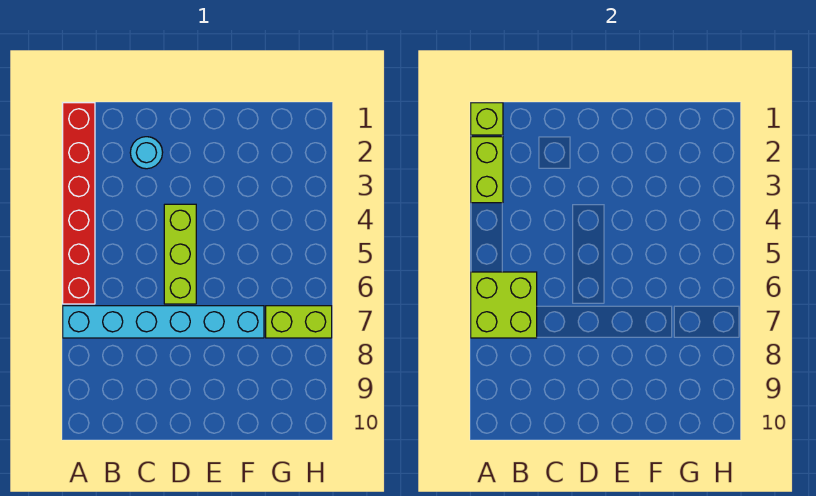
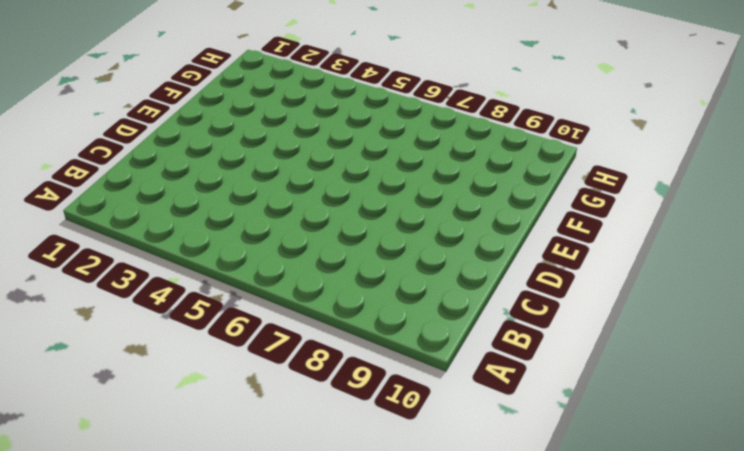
none -> red brick A1:A6 level 1
none -> cyan brick A7:F7 level 1

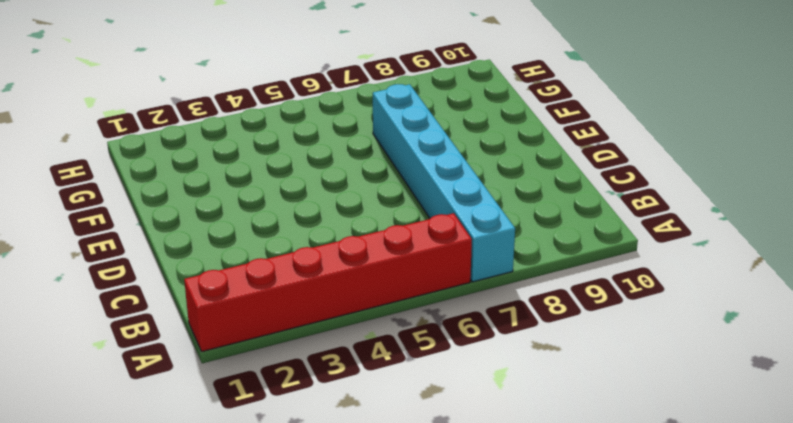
none -> cyan round brick C2 level 1
none -> lime brick D4:D6 level 1

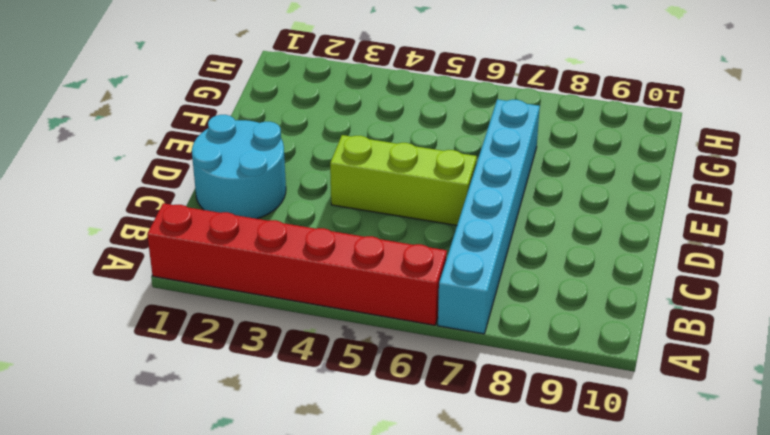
cyan round brick C1:D2 level 1 -> cyan round brick C2 level 1
none -> lime brick G7:H7 level 1
none -> lime brick A1 level 2

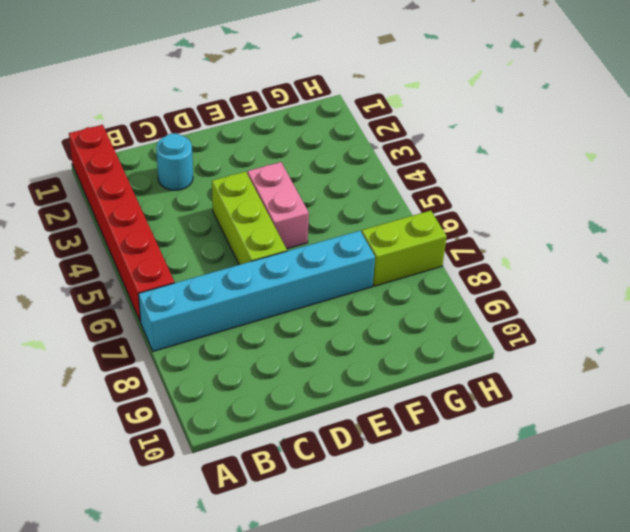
pink brick E4:E5 level 1 -> none
none -> lime brick A1 level 2
none -> lime brick A2:A3 level 2

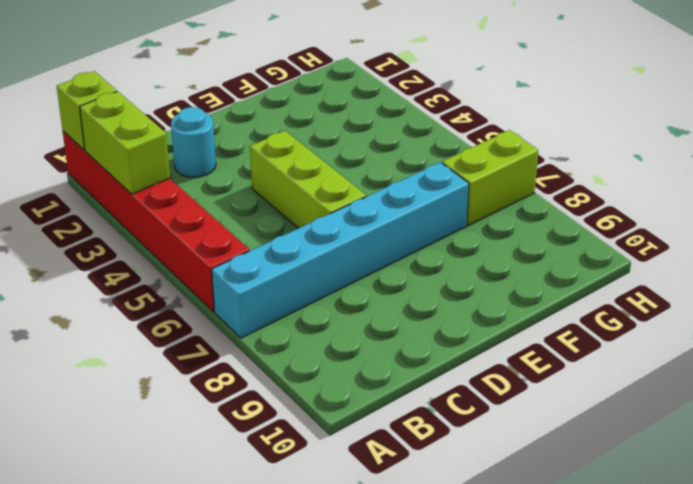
none -> lime brick A6:B7 level 2

